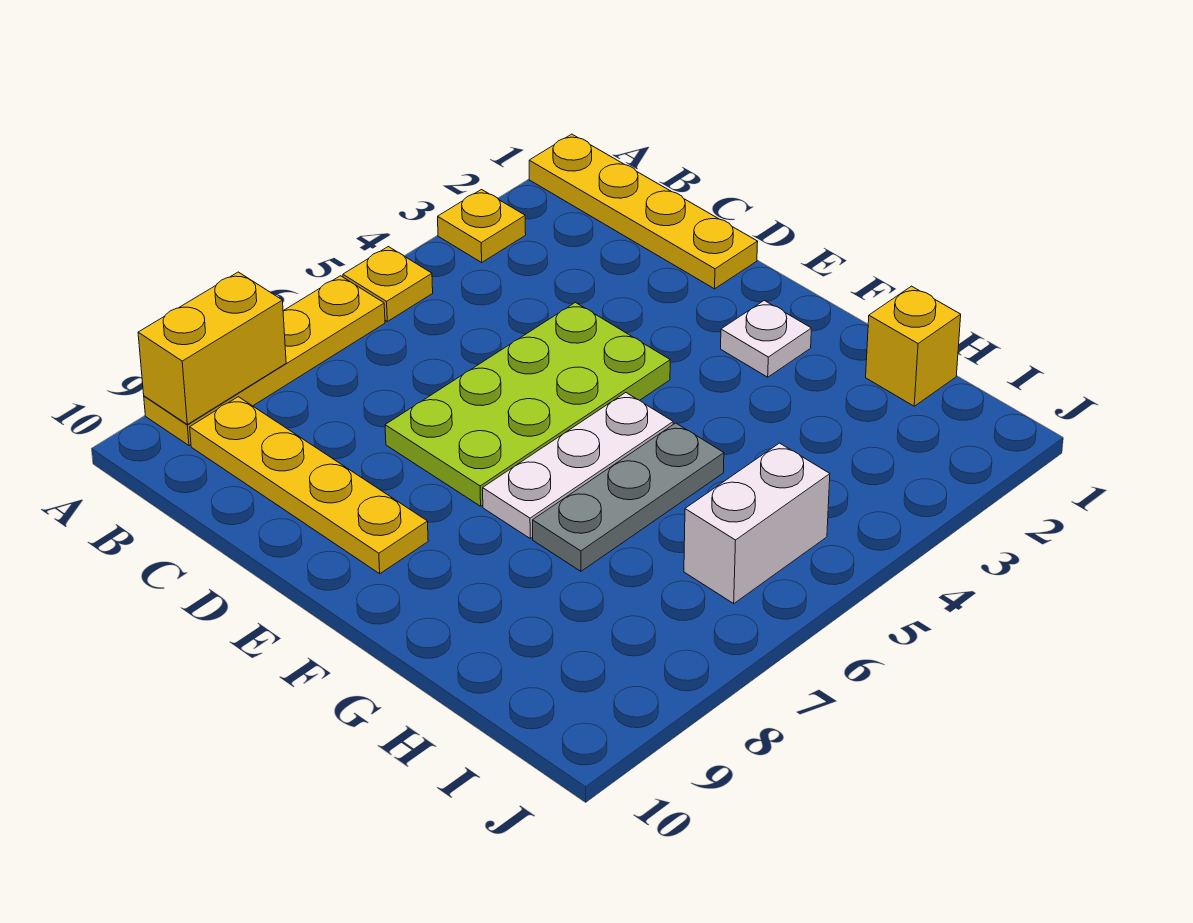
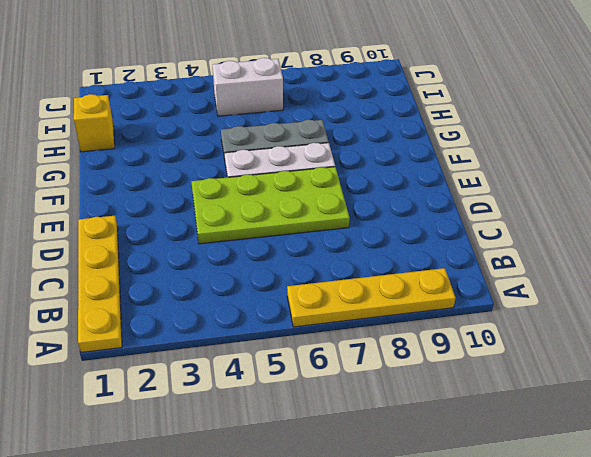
none -> yellow plate A3 level 1
none -> yellow plate A5 level 1
none -> yellow plate B9:E9 level 1

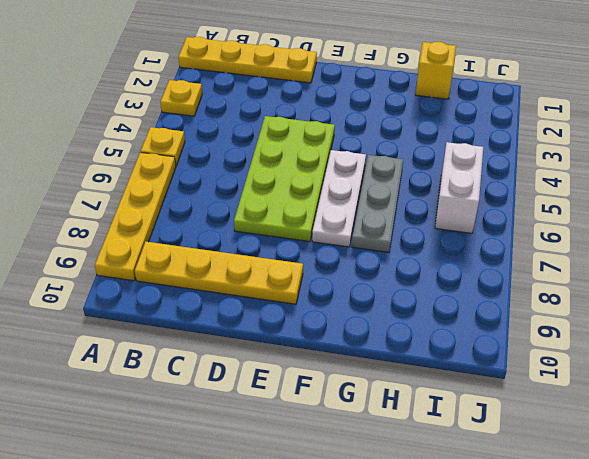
none -> white plate F2 level 1
none -> yellow brick A8:A9 level 2

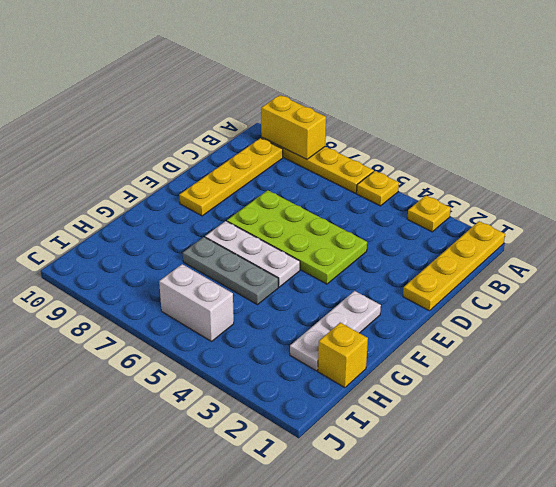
white plate F2:H2 level 1 -> white plate F2 level 1

